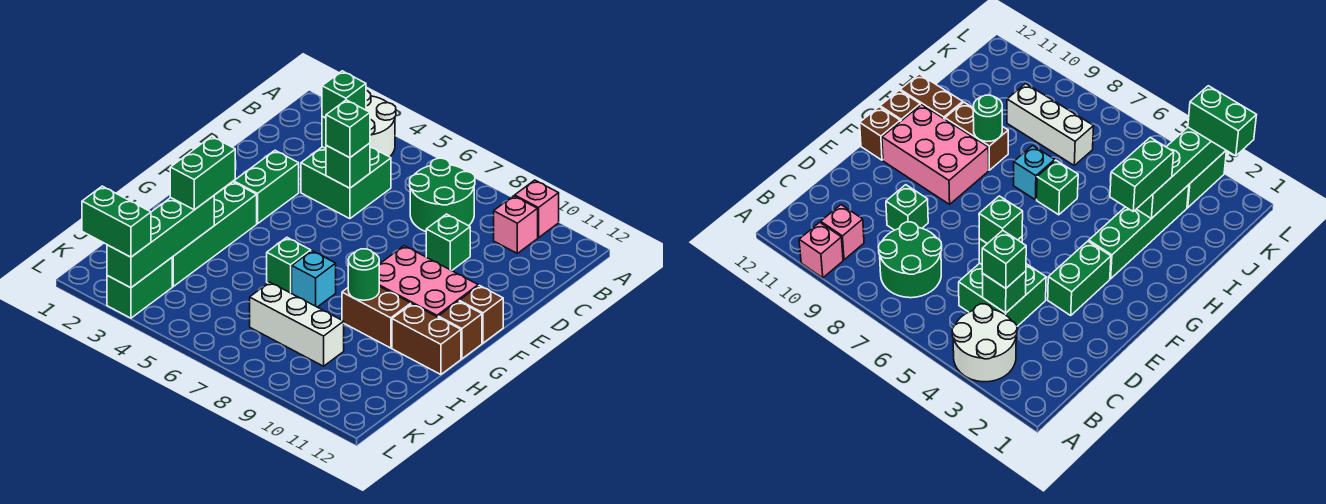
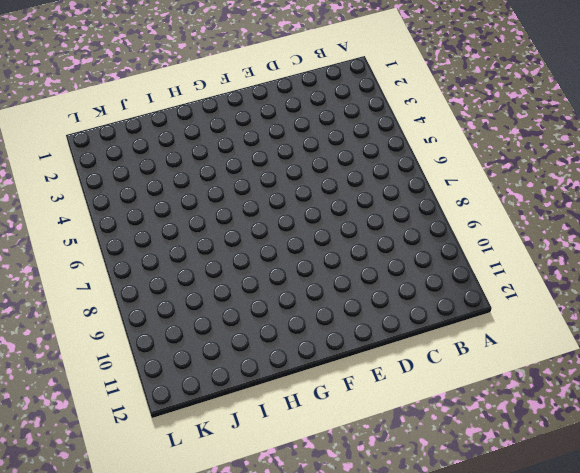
none -> white round brick A3:B4 level 1
none -> pink brick A10 level 1
none -> green round brick B7:C8 level 1

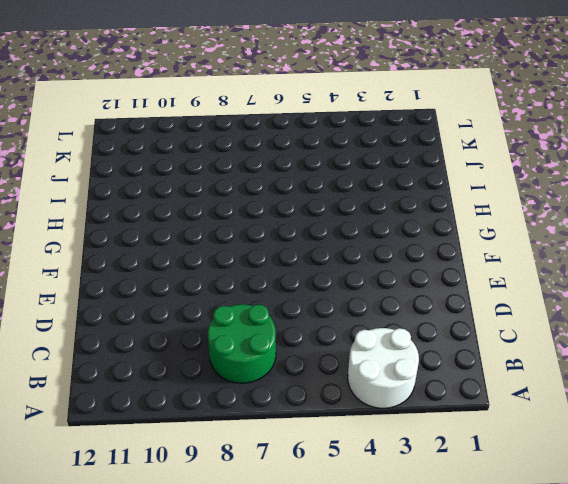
none -> pink brick A10 level 1
none -> pink brick B10 level 1
none -> green brick C4:D5 level 1

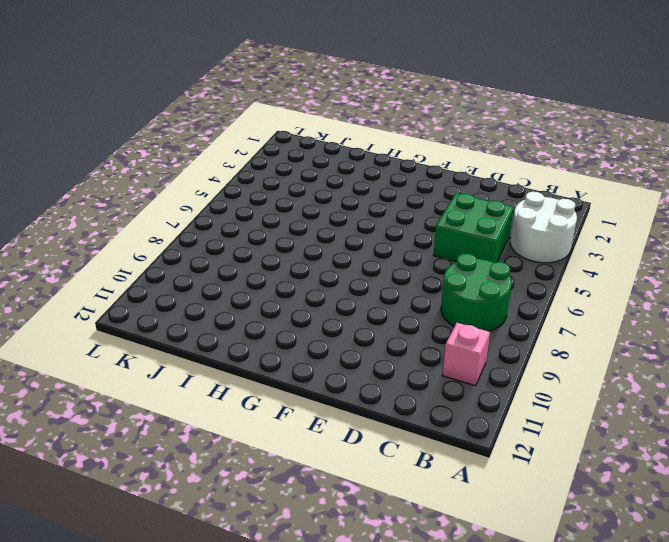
none -> pink brick A10 level 1
none -> green brick D9 level 1
none -> green brick E3:F3 level 1

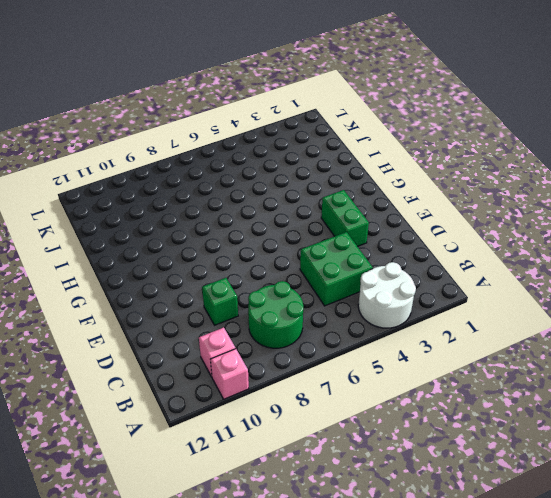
none -> pink brick F9:G11 level 1
none -> brown brick F12 level 1
none -> green brick G3:J3 level 1

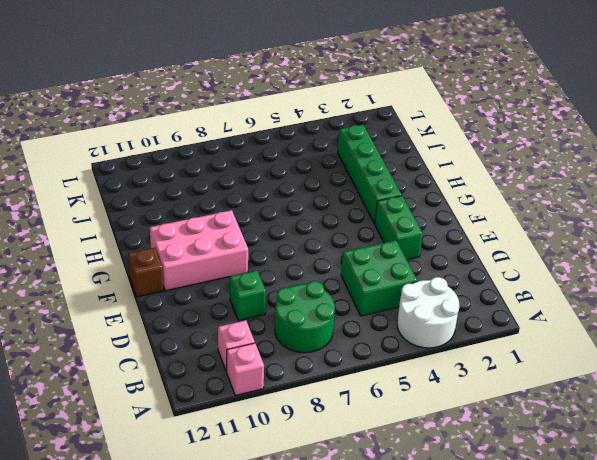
none -> brown brick G12 level 1
none -> green brick H6 level 1
none -> cyan brick H7 level 1

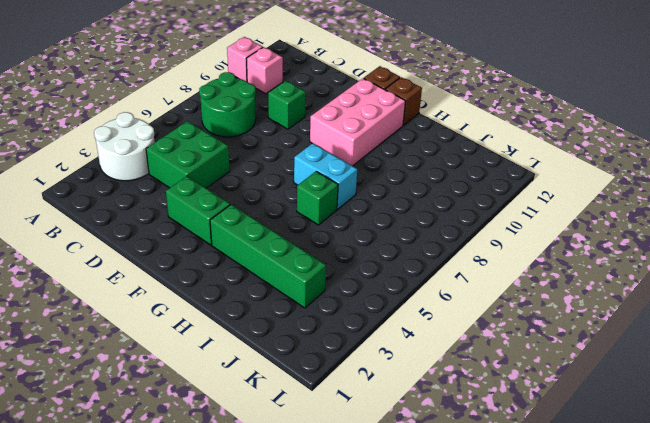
cyan brick G7:H7 level 1 -> cyan brick H7 level 1
none -> brown brick H9:H10 level 1
none -> brown brick H11:H12 level 1
none -> white brick J7:J9 level 1

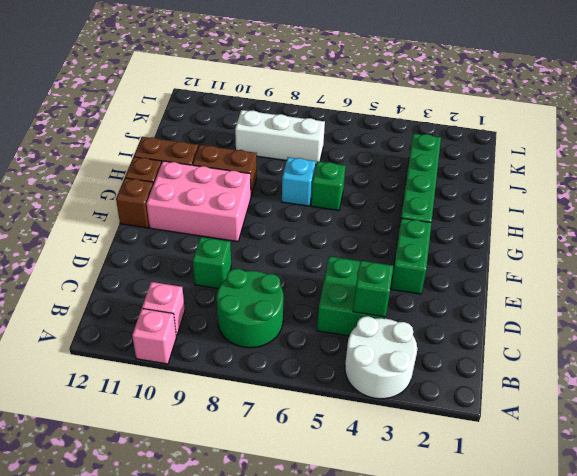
none -> green brick K3:L3 level 1
none -> green brick D5 level 2
none -> green round brick H9 level 2

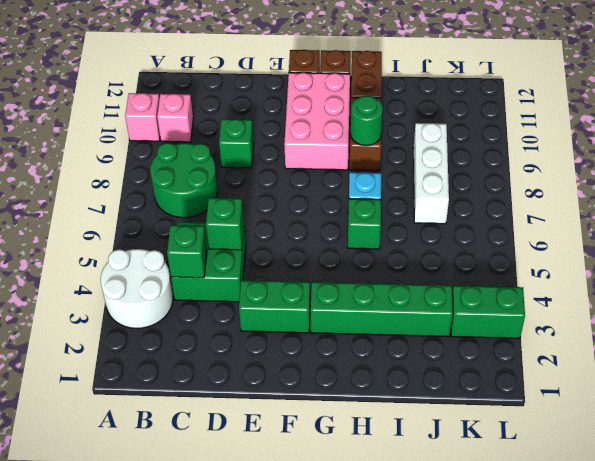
none -> green brick I3:L3 level 2
none -> green brick C4 level 3
none -> green brick D5 level 3

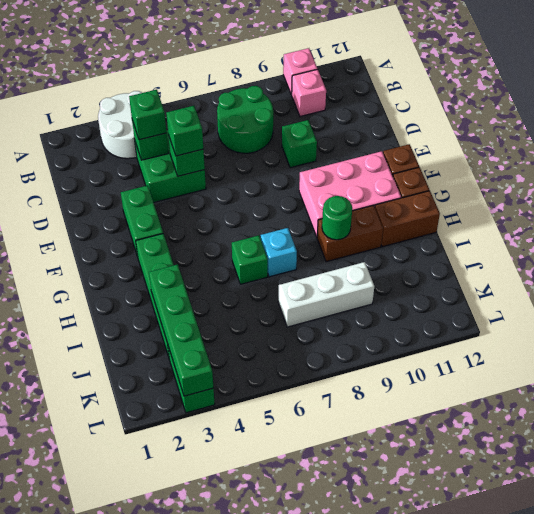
none -> green brick H3:I3 level 3
none -> green brick L2:L3 level 3

